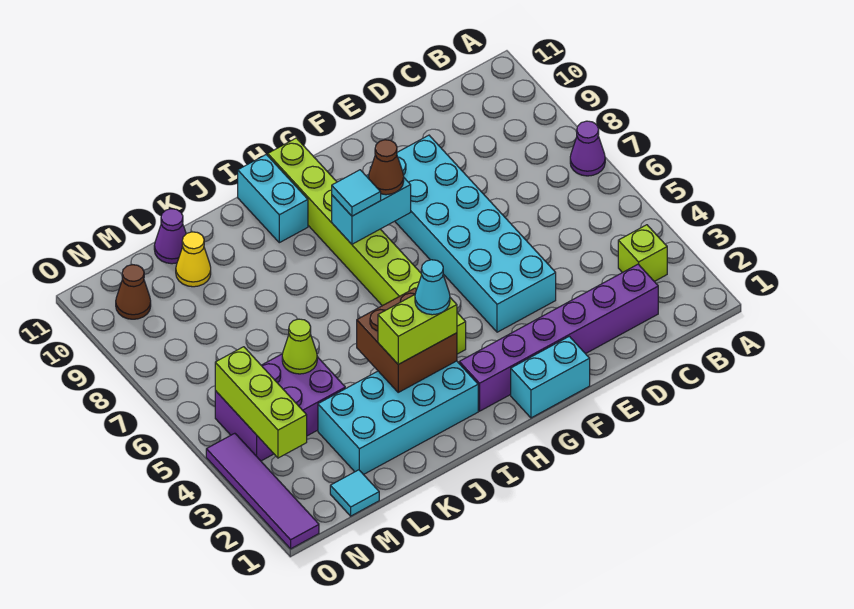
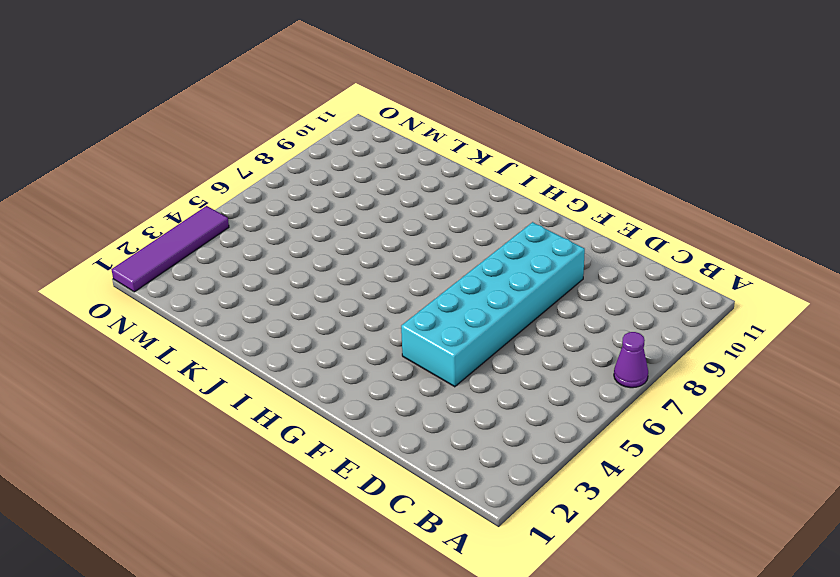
none -> lime brick B3 level 1
none -> purple brick C2:H2 level 1
none -> cyan brick F1:G1 level 1

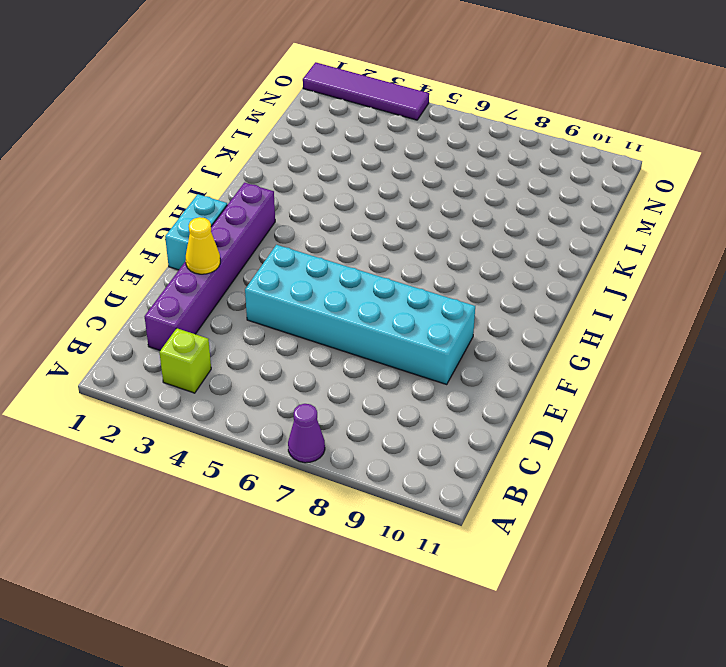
yellow cone E2 level 2 -> yellow cone L10 level 1
none -> lime brick H4:H11 level 1
none -> cyan brick I2:L3 level 1
none -> cyan brick I10:I11 level 1

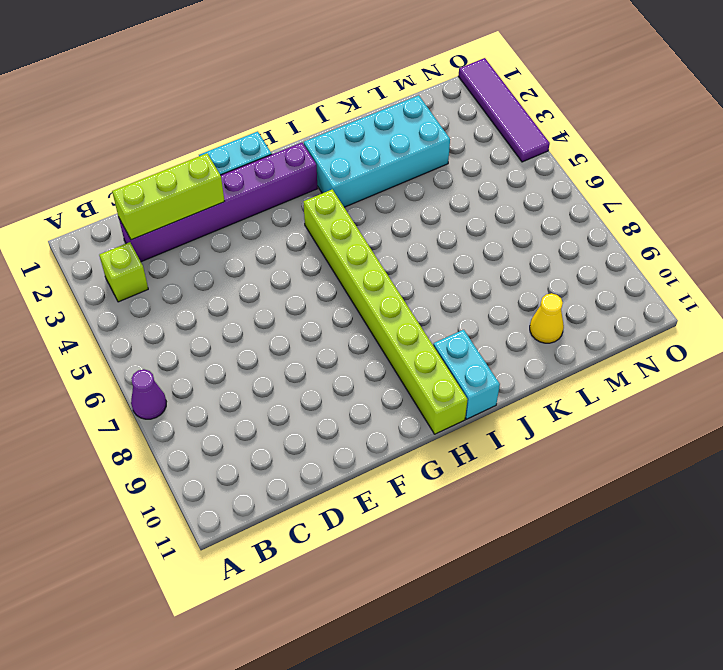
lime brick C2:E2 level 2 -> lime brick N3:N5 level 2
none -> cyan brick E4:F9 level 1
none -> purple brick L4:N5 level 1
none -> purple cone L11 level 1

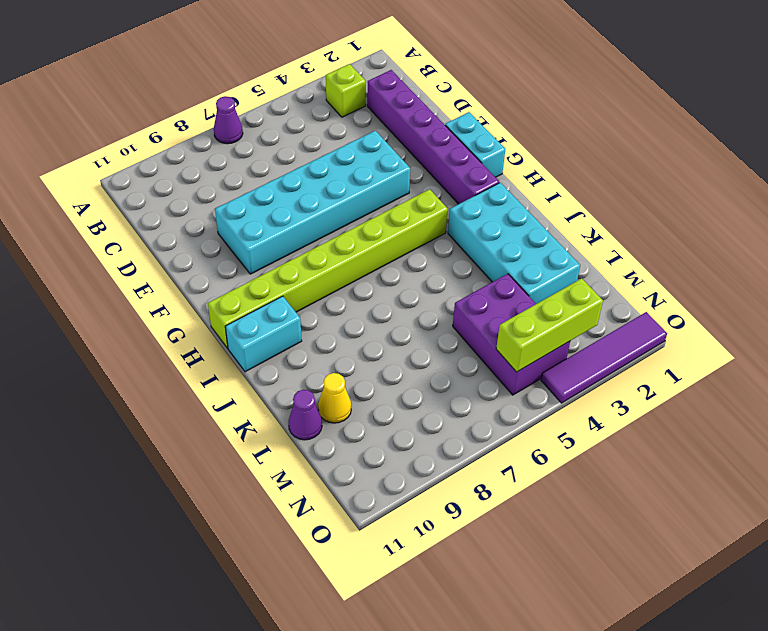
none -> cyan tile M1 level 1
none -> brown cone N10 level 1
none -> cyan brick G8:H8 level 2

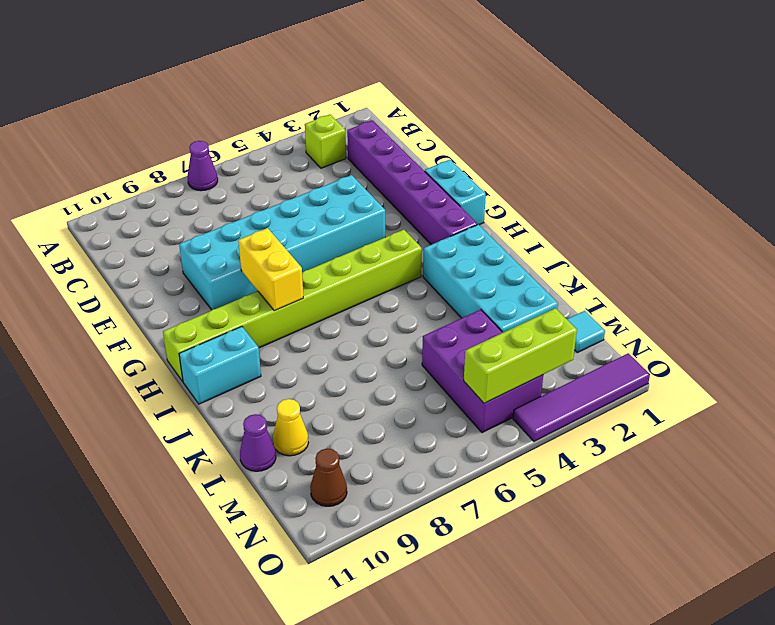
yellow brick G8:H8 level 2 -> cyan brick G8:H8 level 2
none -> brown brick I3:J4 level 2
none -> lime cone L5 level 2
none -> brown cone G8 level 3

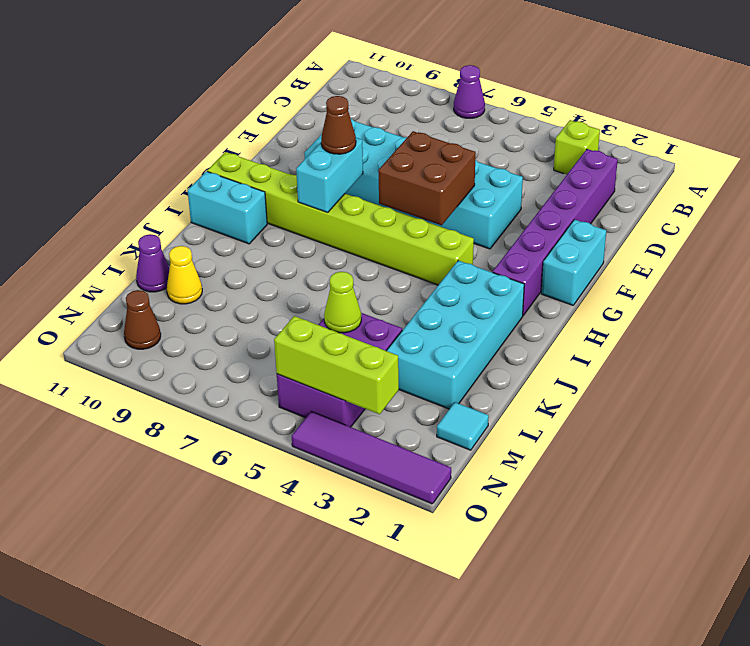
brown brick F5:G6 level 2 -> brown brick I3:J4 level 2
none -> cyan tile H8 level 3
none -> lime brick I3:J3 level 3
none -> cyan cone I3 level 4

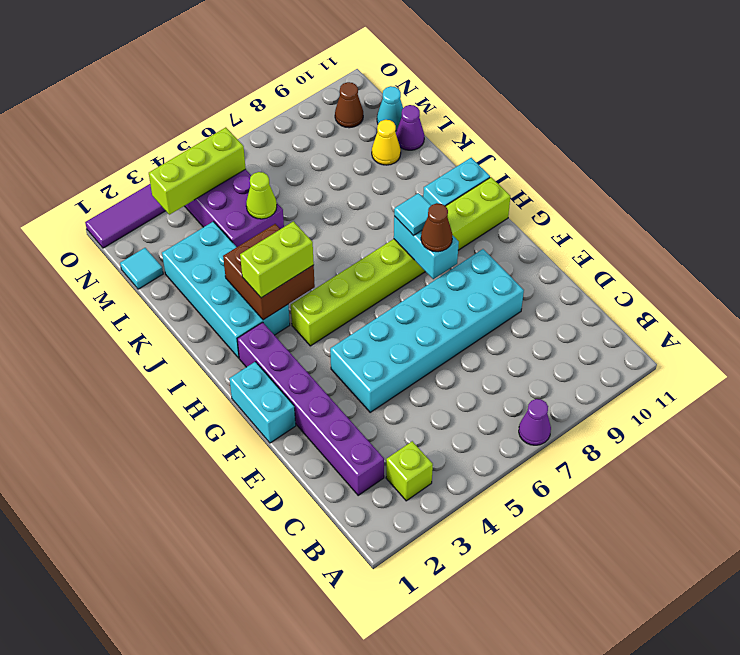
lime brick I3:I4 level 3 -> lime brick I3:J3 level 3
cyan cone M11 level 1 -> cyan cone I3 level 4

